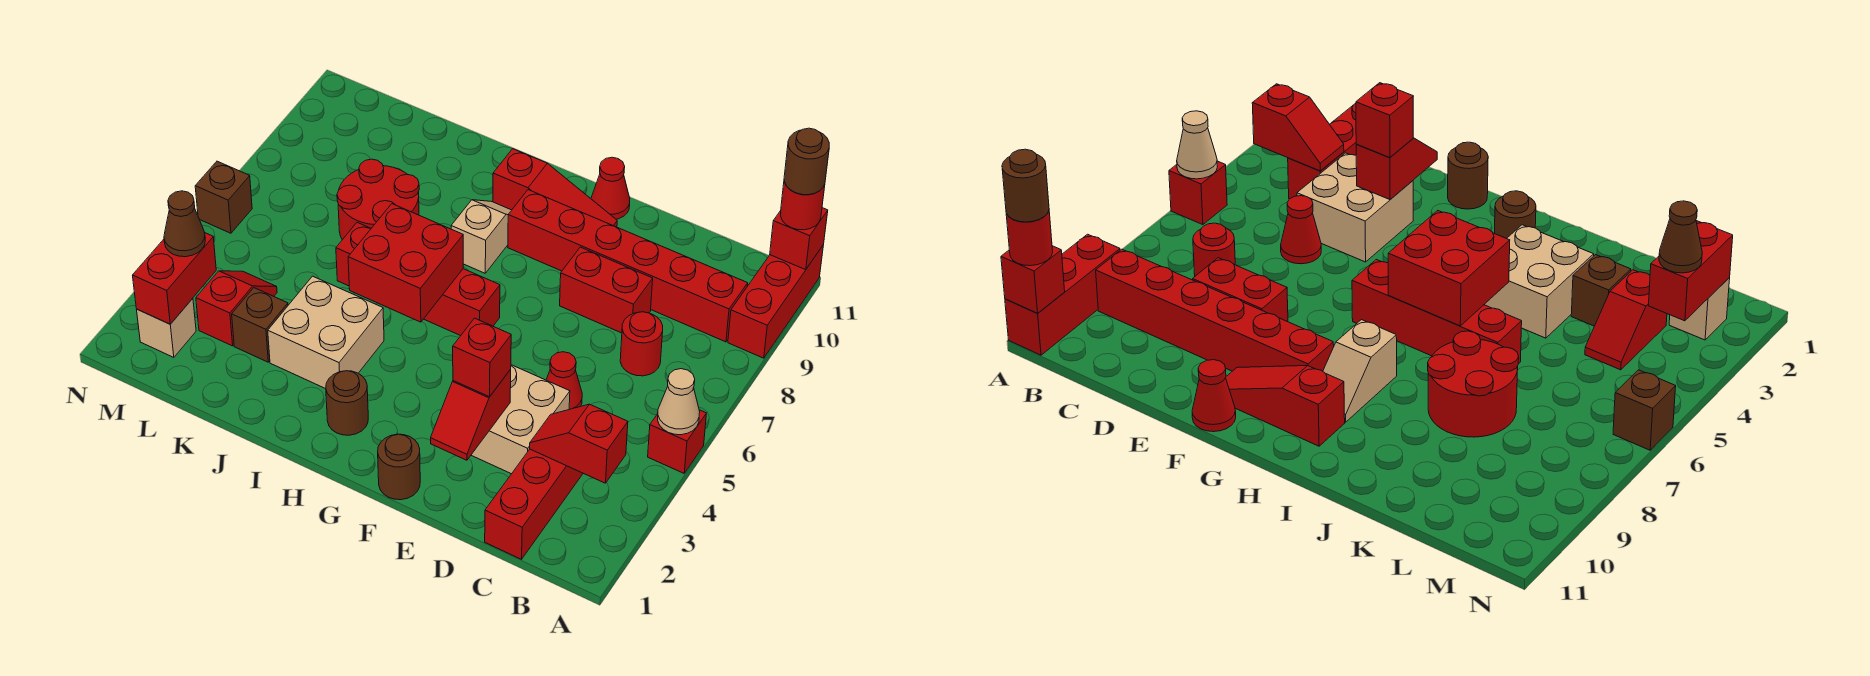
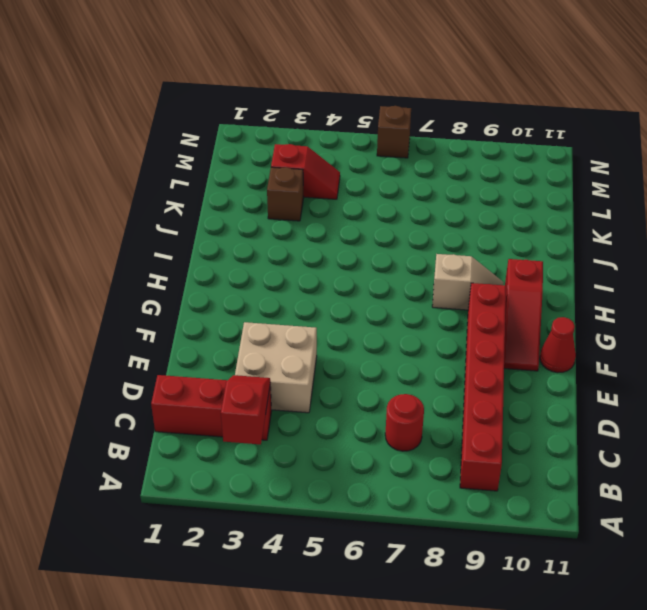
none -> red brick A5 level 1
none -> red brick A9:A11 level 1
none -> red cone D5 level 1
none -> red brick D8:E8 level 1

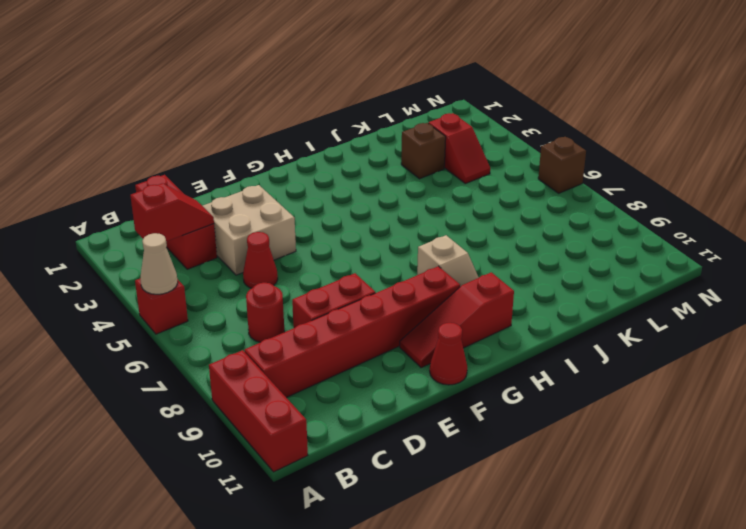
none -> brown round brick F1 level 1
none -> red brick G6:J6 level 1
none -> brown round brick H2 level 1
none -> tan brick I3:J4 level 1

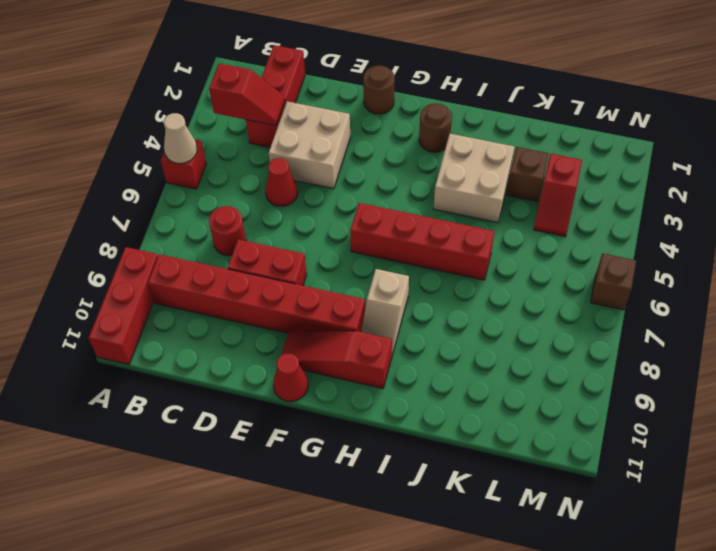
none -> red round brick J7:K8 level 1
none -> tan brick M2 level 1
none -> red brick A11 level 2
none -> red slope E2:E3 level 2 top 3

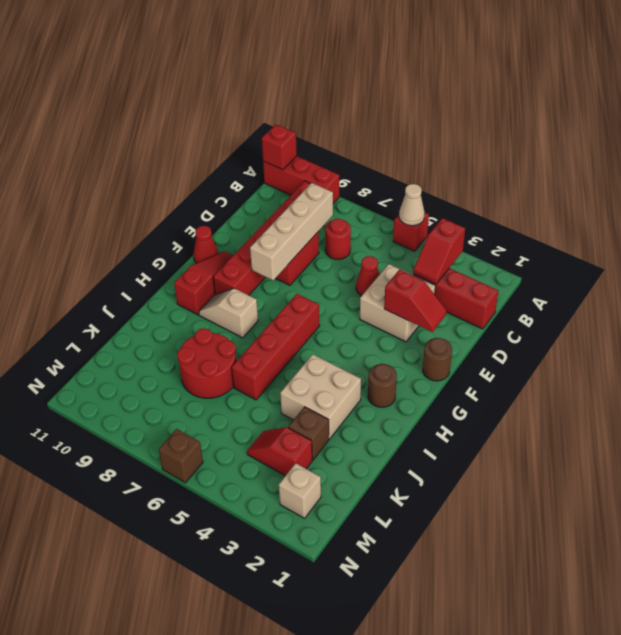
tan brick C8:F8 level 2 -> none
none -> red brick H5:I6 level 2
none -> red brick M2:M3 level 2
none -> red round brick A11 level 3
none -> red brick E3 level 3

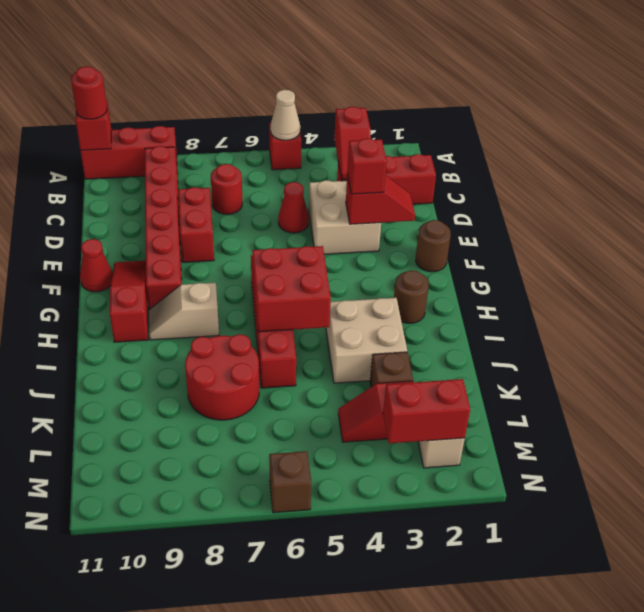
none -> brown cone M3 level 3
none -> brown round brick A11 level 4

